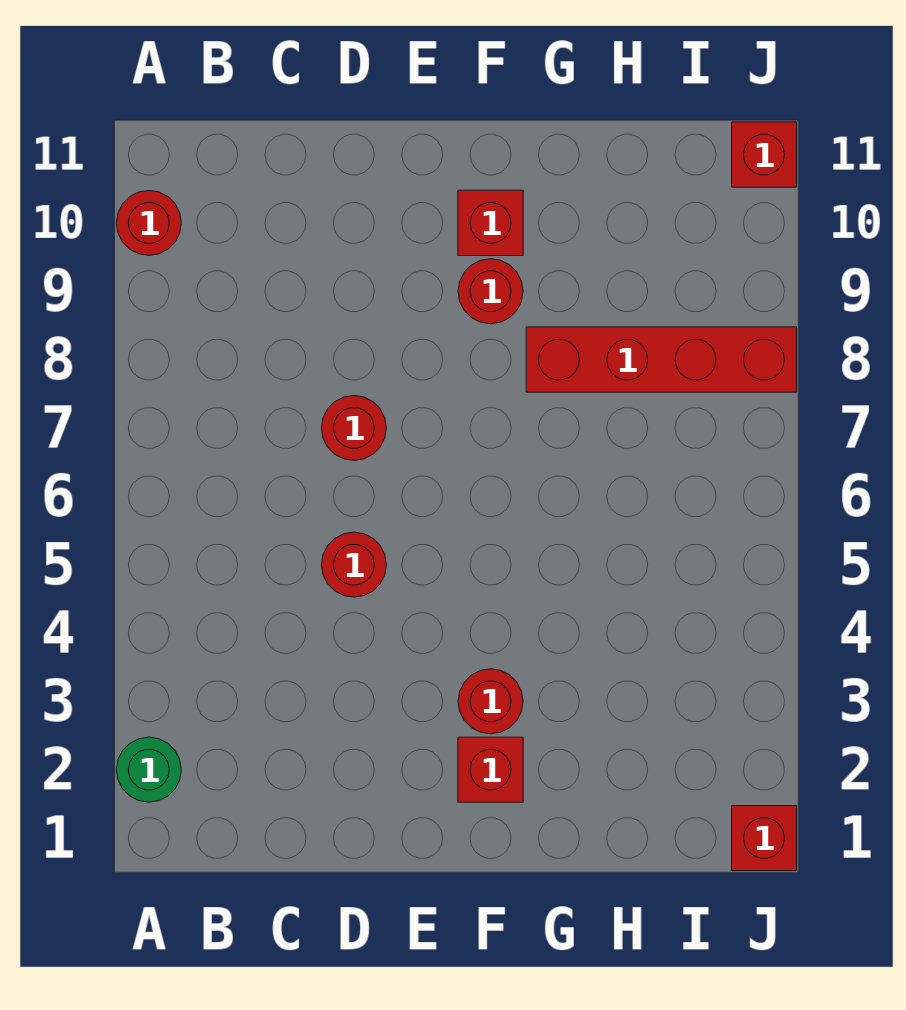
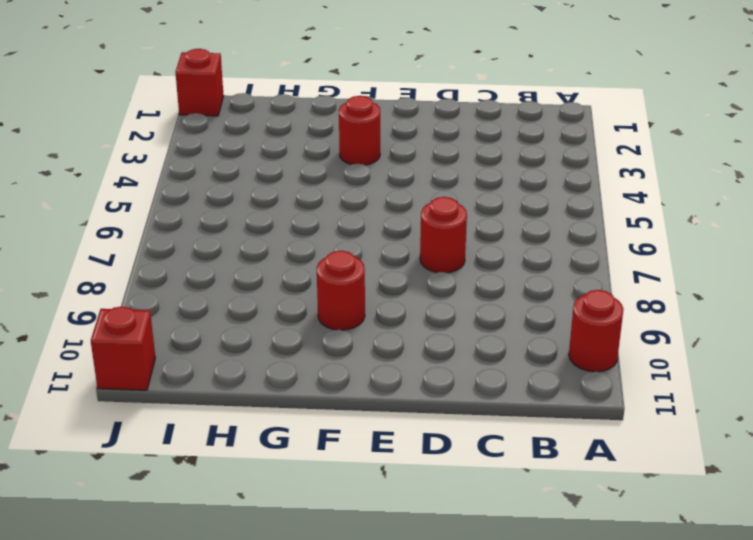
none -> green round brick A2 level 1
none -> red round brick D5 level 1

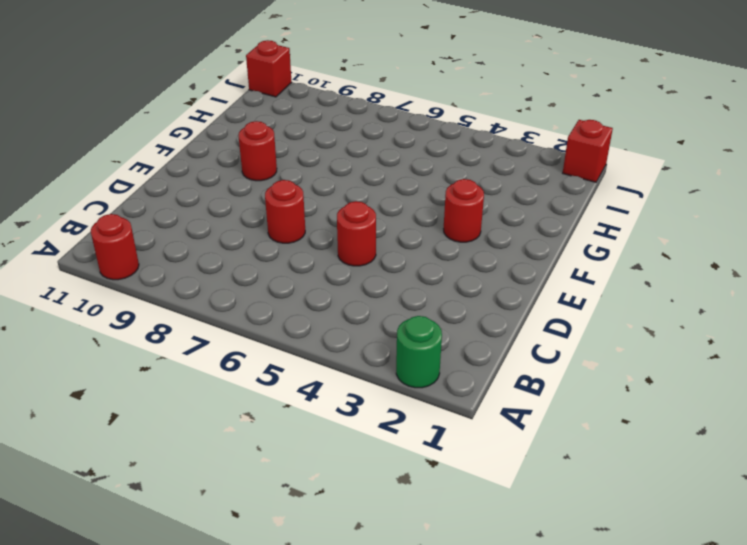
none -> red brick F2 level 1
none -> red brick F10 level 1

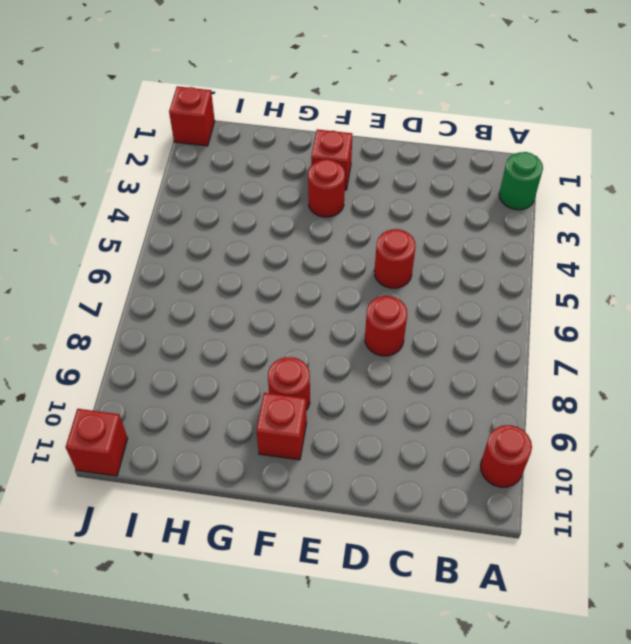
none -> red brick G8:J8 level 1

